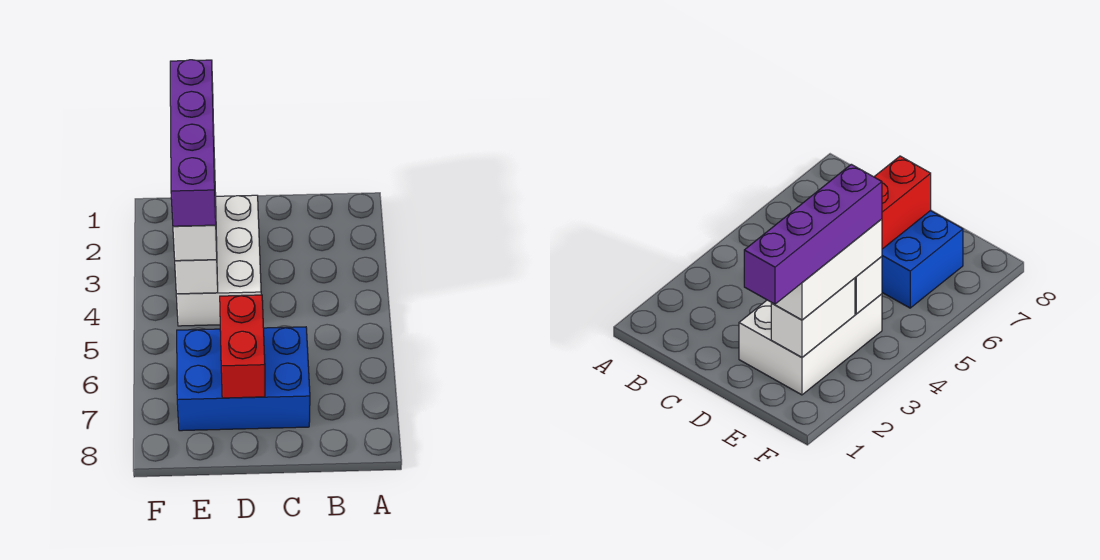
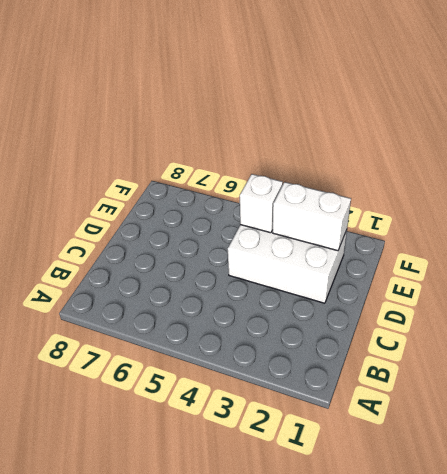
none -> blue brick C6:E7 level 1
none -> red brick D6:D7 level 2

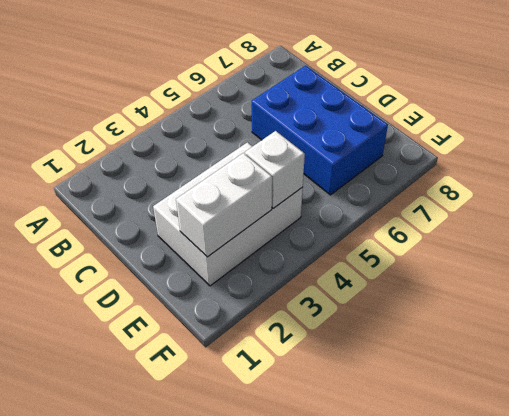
none -> red brick D6:D7 level 2
none -> white brick E2:E4 level 3

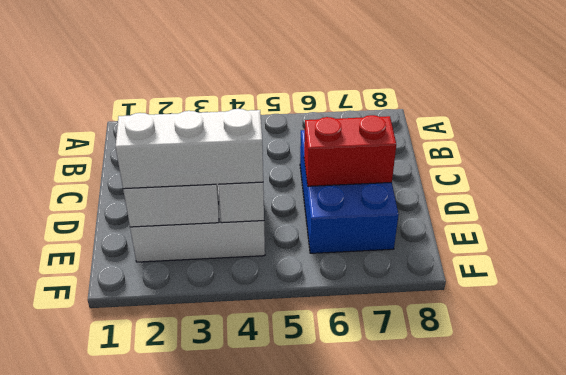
none -> purple brick E1:E4 level 4

